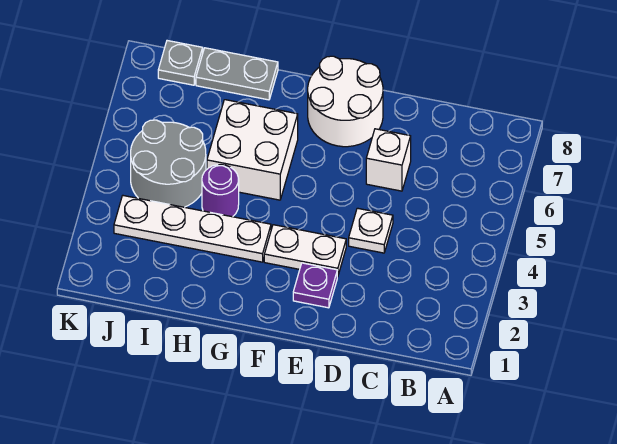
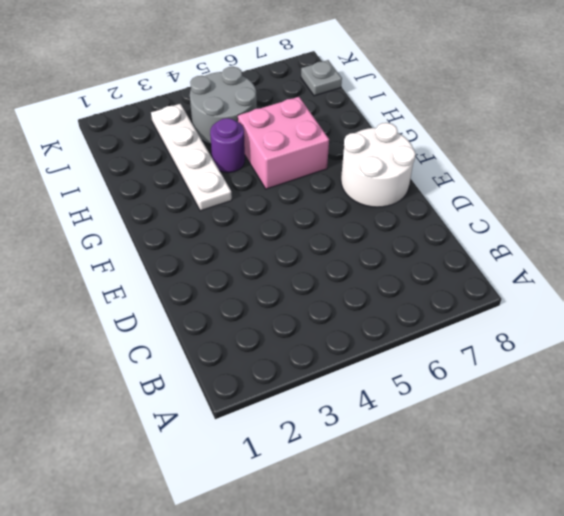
pink brick G5:H6 level 1 -> white brick G5:H6 level 1
none -> white plate D4 level 1
none -> white brick D6 level 1

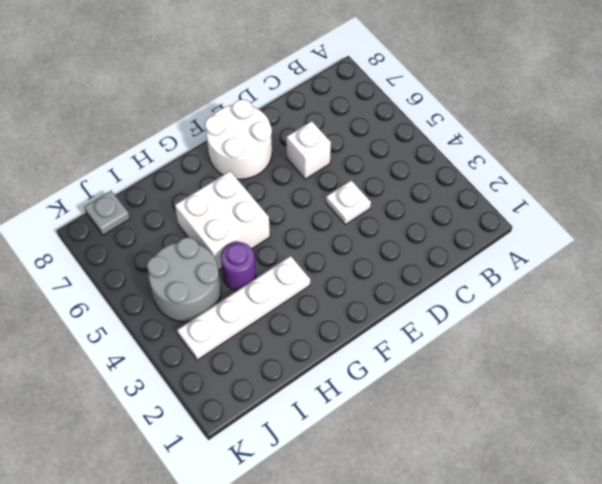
none -> purple plate E2 level 1
none -> white plate E3:F3 level 1

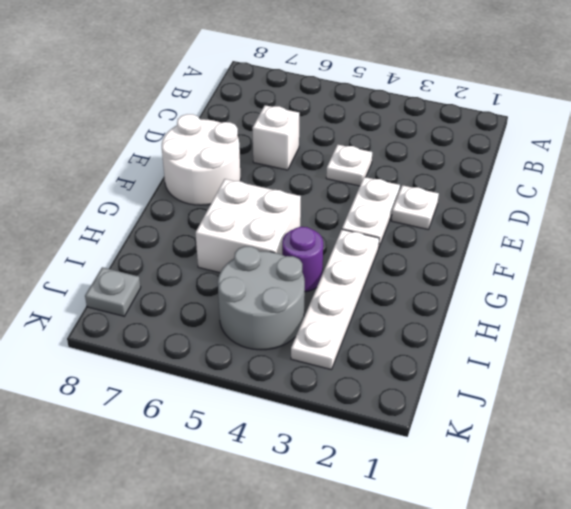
white plate E2 level 1 -> purple plate E2 level 1
none -> grey plate H8:I8 level 1

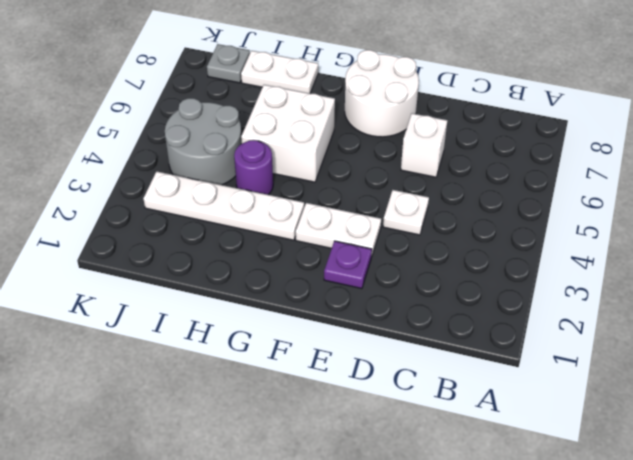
white plate H8:I8 level 1 -> grey plate H8:I8 level 1

